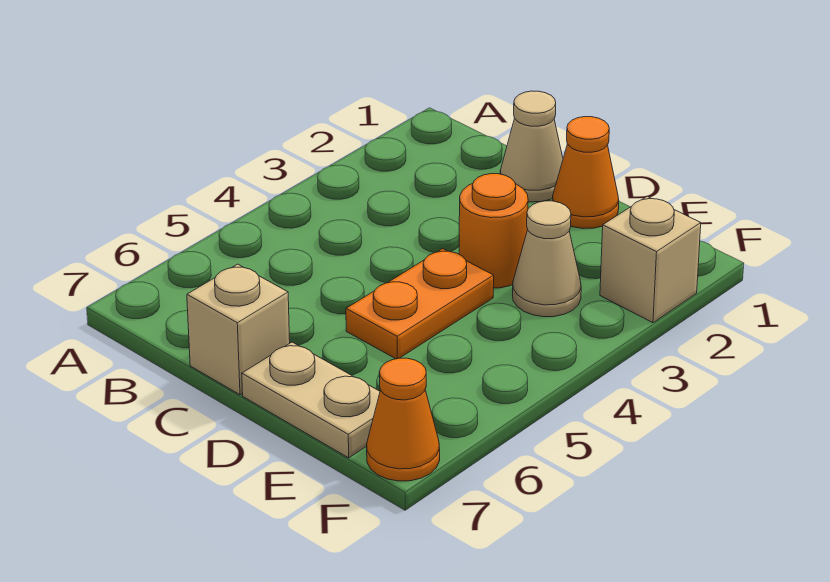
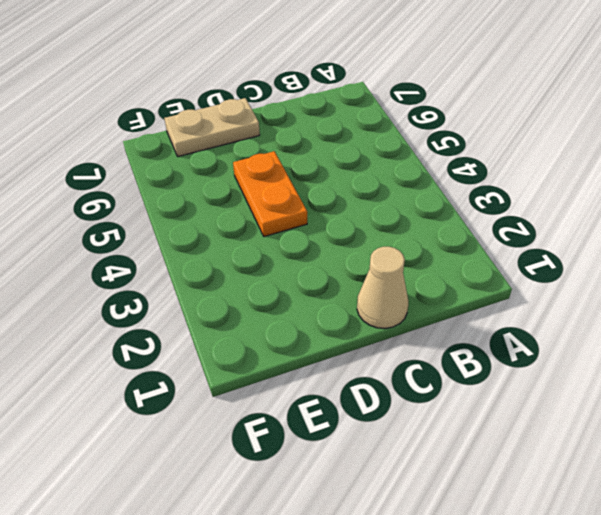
none -> tan brick C7 level 1
none -> orange cone D1 level 1

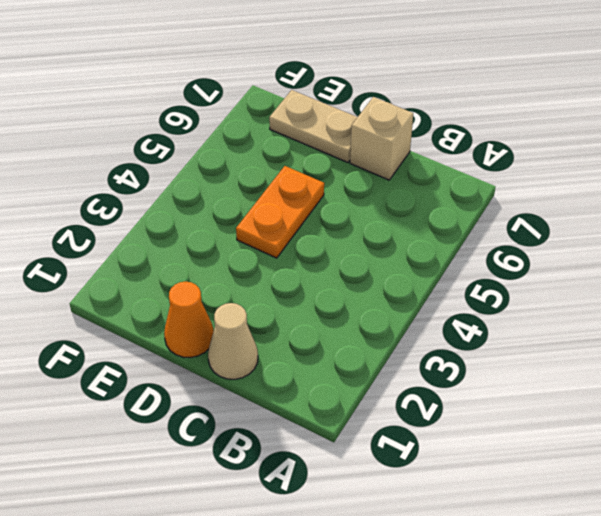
none -> orange round brick D3 level 1
none -> tan cone E3 level 1

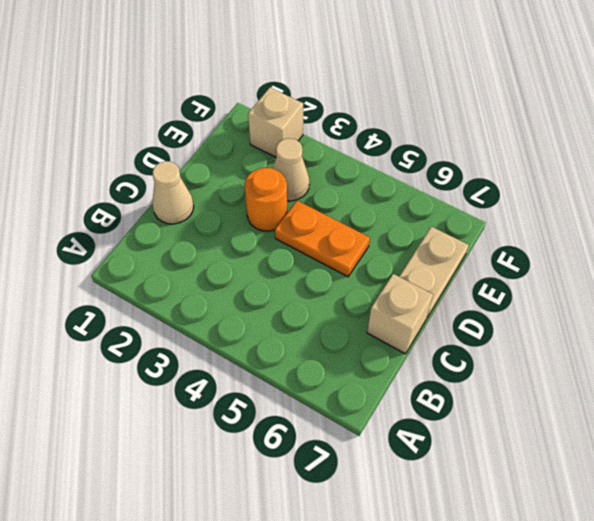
none -> orange cone D1 level 1
none -> orange cone F7 level 1

